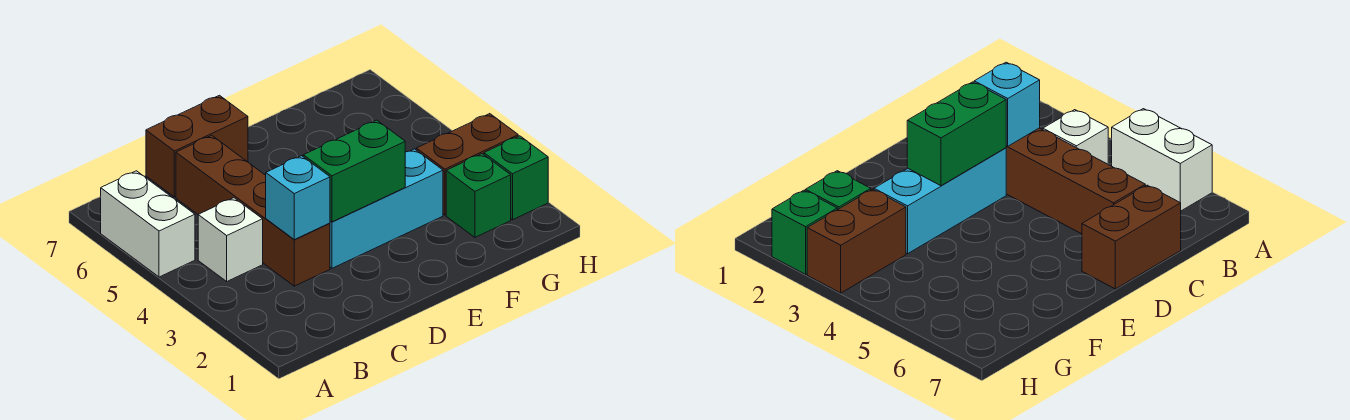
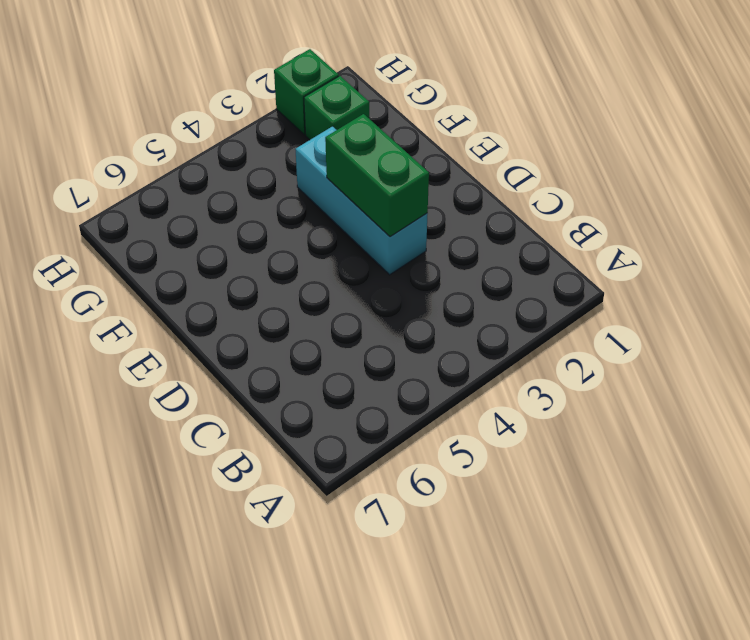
none -> white brick A5:A6 level 1
none -> white brick B4 level 1

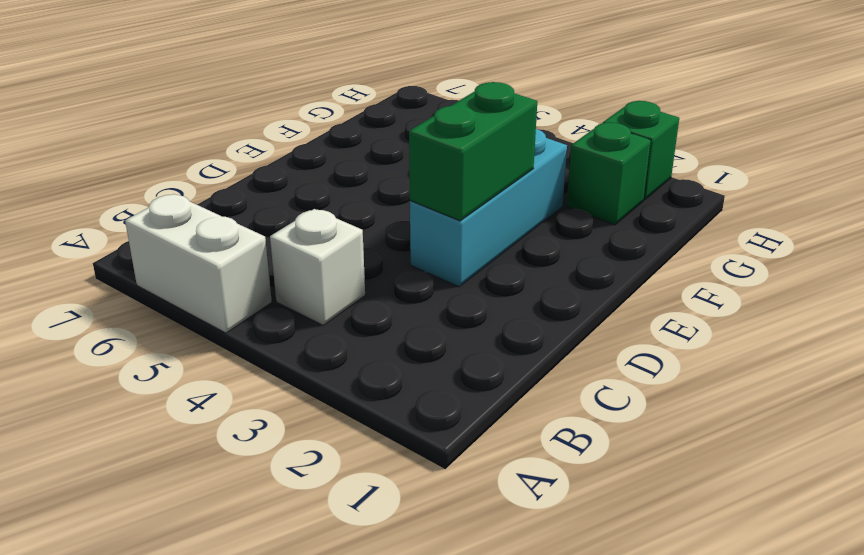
none -> brown brick C3:C6 level 1
none -> brown brick C7:D7 level 1

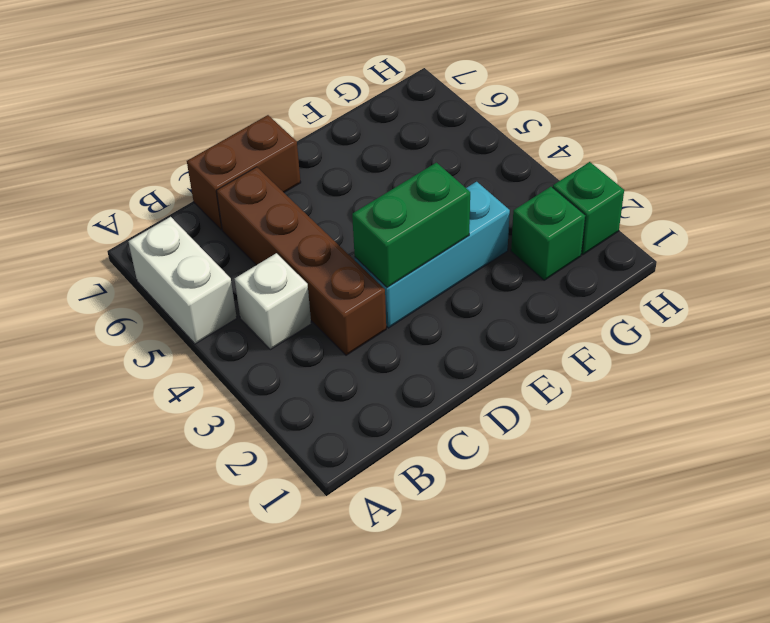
none -> brown brick G3:H3 level 1
none -> cyan brick C3 level 2

